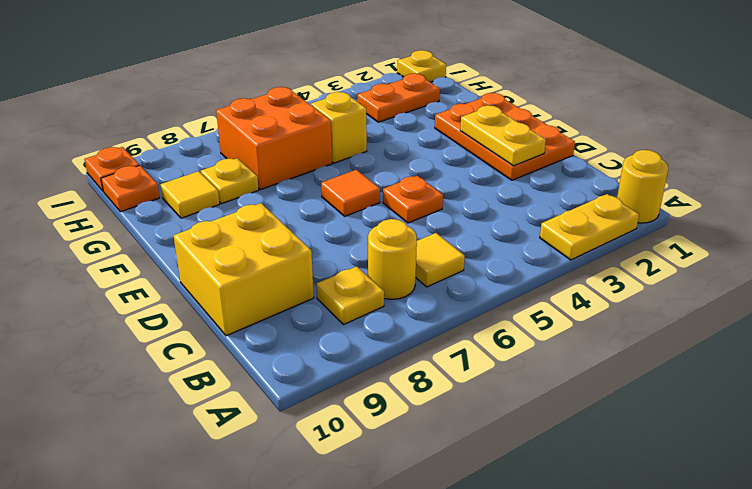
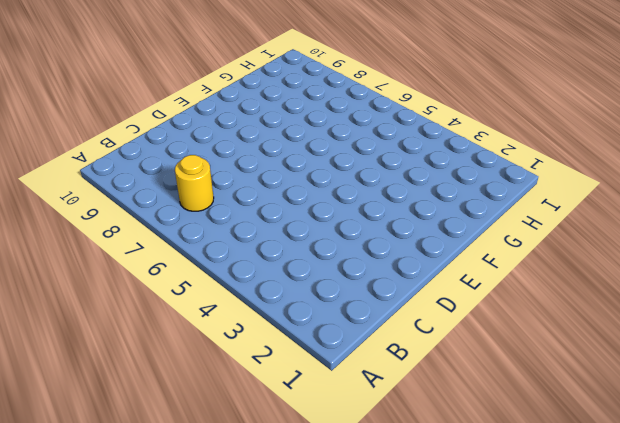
none -> yellow round brick A1 level 1
none -> yellow plate A2:A3 level 1
none -> yellow tile B6 level 1

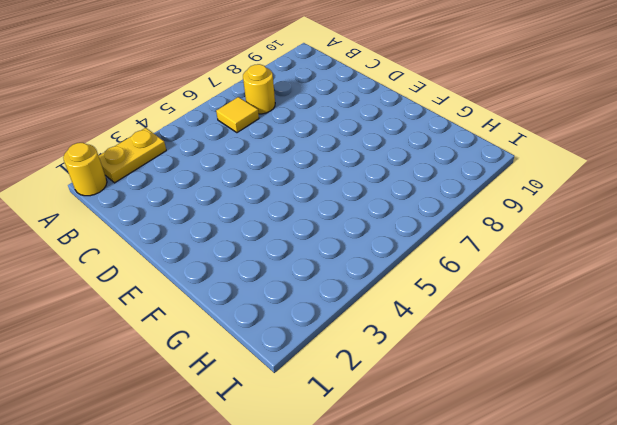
none -> yellow plate B8 level 1
none -> yellow brick C9:D10 level 1
none -> orange plate D1:F2 level 1

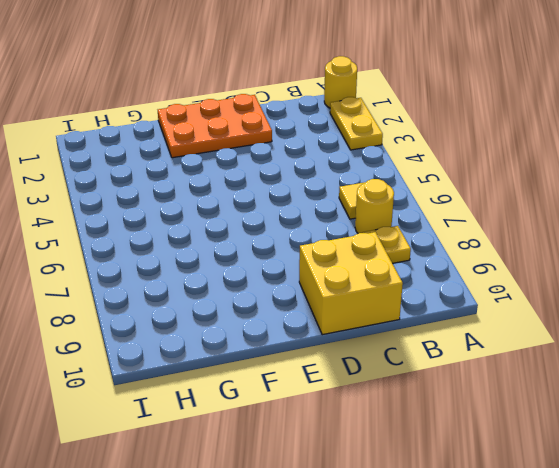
none -> orange plate D5 level 1
none -> orange tile E6 level 1
none -> yellow brick G5 level 1

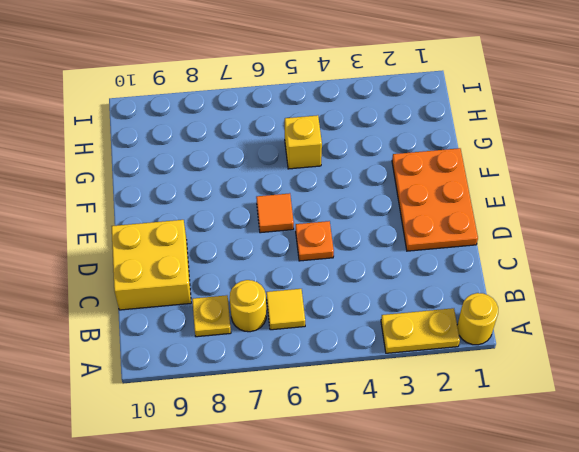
none -> orange brick G6:H7 level 1
none -> yellow plate G8 level 1
none -> yellow tile G9 level 1

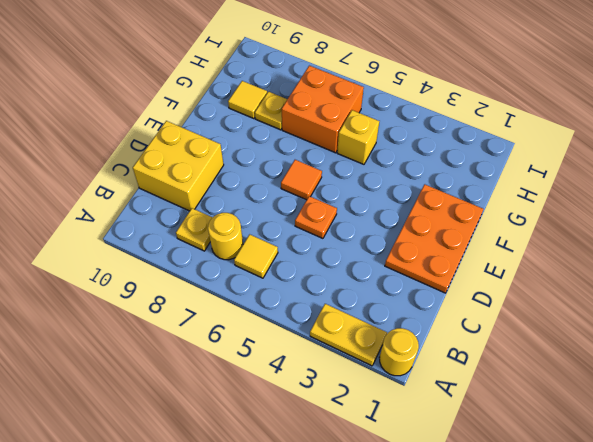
none -> orange plate H2:H3 level 1
none -> orange plate H10 level 1
none -> yellow plate I1 level 1

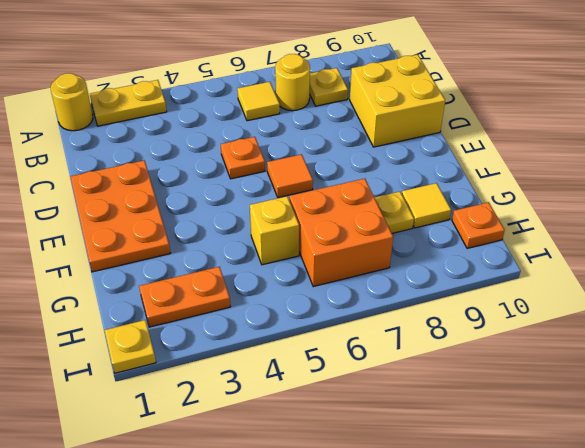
none -> orange plate I10 level 1
none -> yellow plate D2:E2 level 2

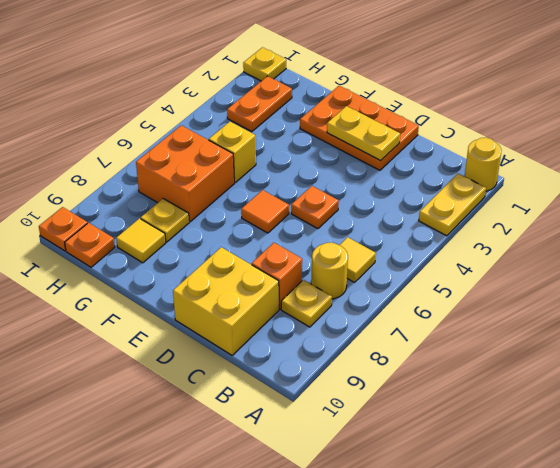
orange brick C8 level 1 -> none

